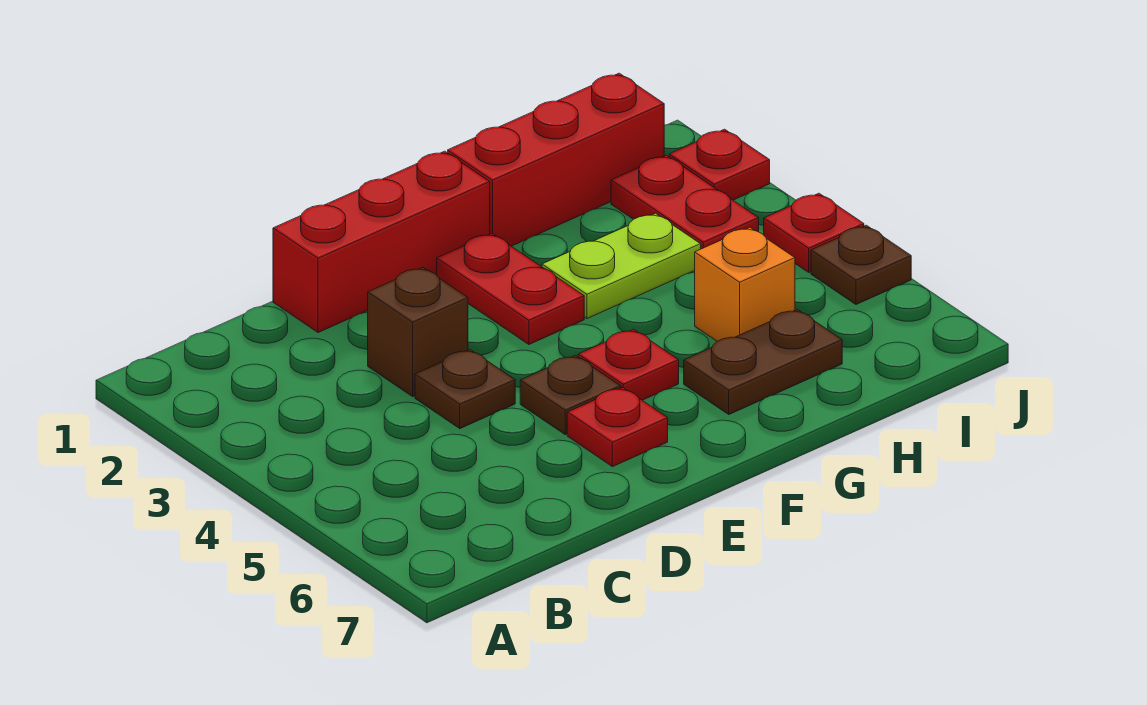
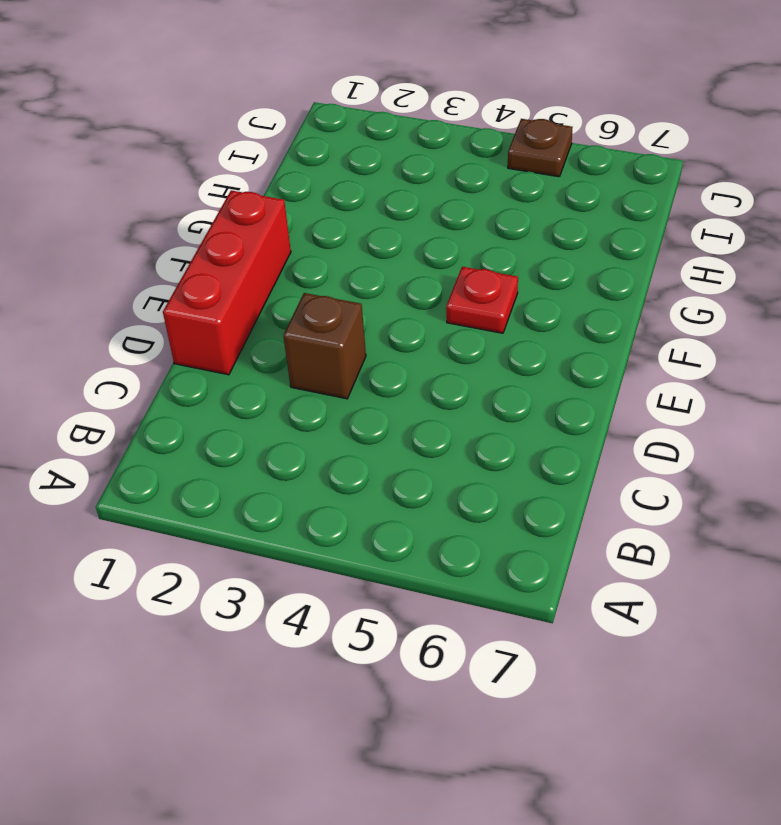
none -> brown plate D4 level 1
none -> brown plate E5 level 1
none -> red plate E6 level 1

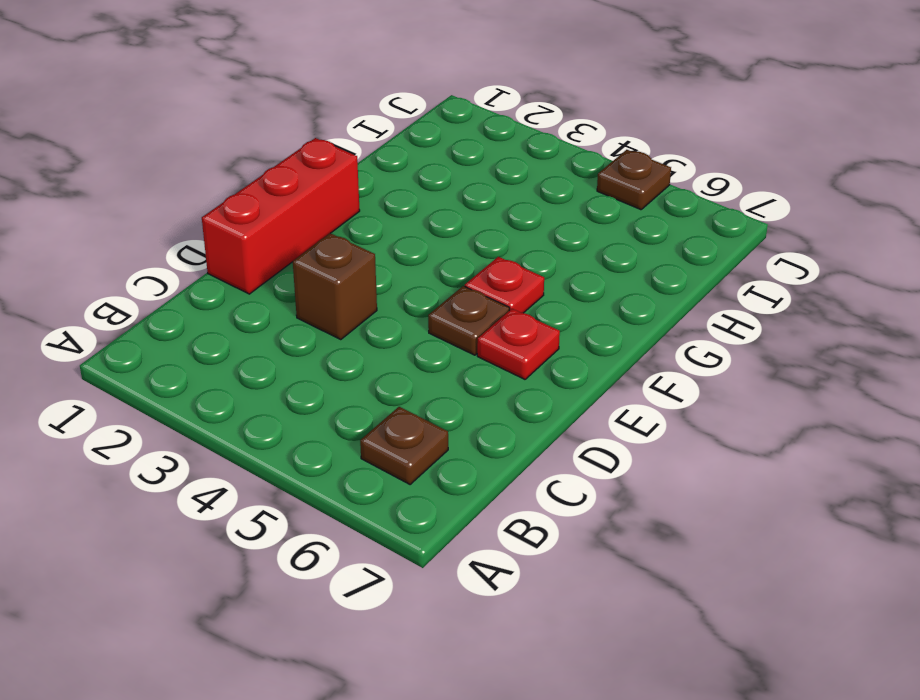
brown plate B6 level 1 -> brown plate D4 level 1
none -> red plate F2:F3 level 1
none -> red brick G1:I1 level 1
none -> lime plate G3:H3 level 1

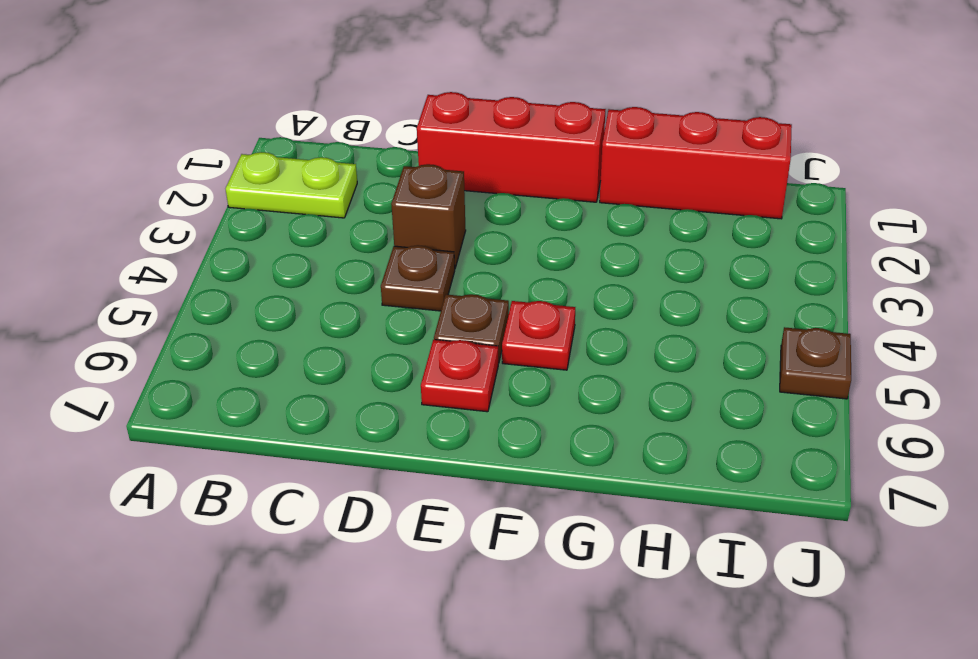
lime plate A2:B2 level 1 -> lime plate G3:H3 level 1
none -> red plate F2:F3 level 1
none -> brown plate G6:H6 level 1
none -> orange brick H5 level 1

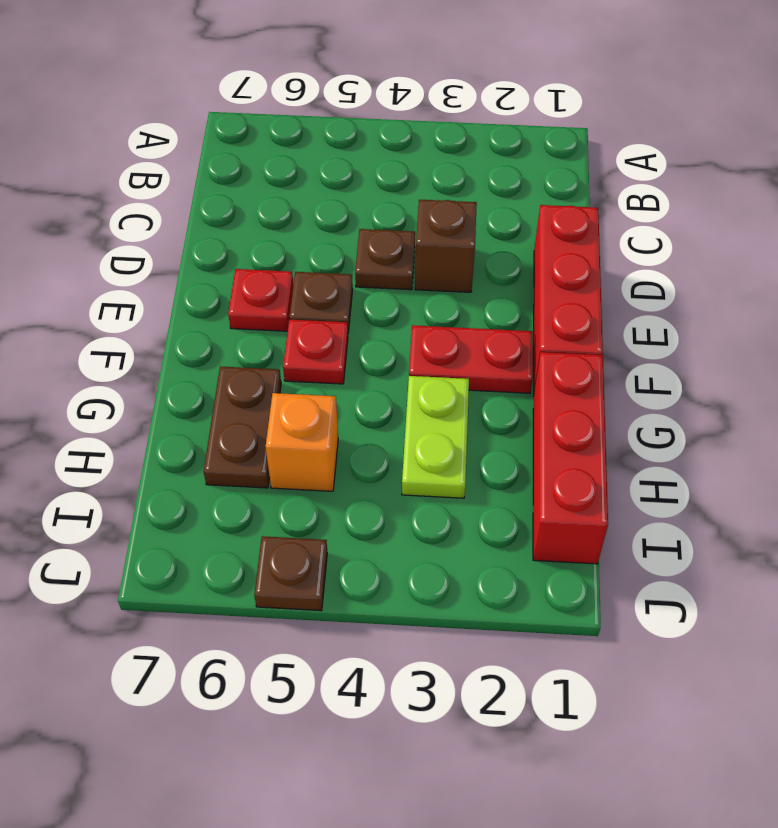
none -> red plate I2:I3 level 1
none -> red plate J2 level 1
none -> red plate J4 level 1

